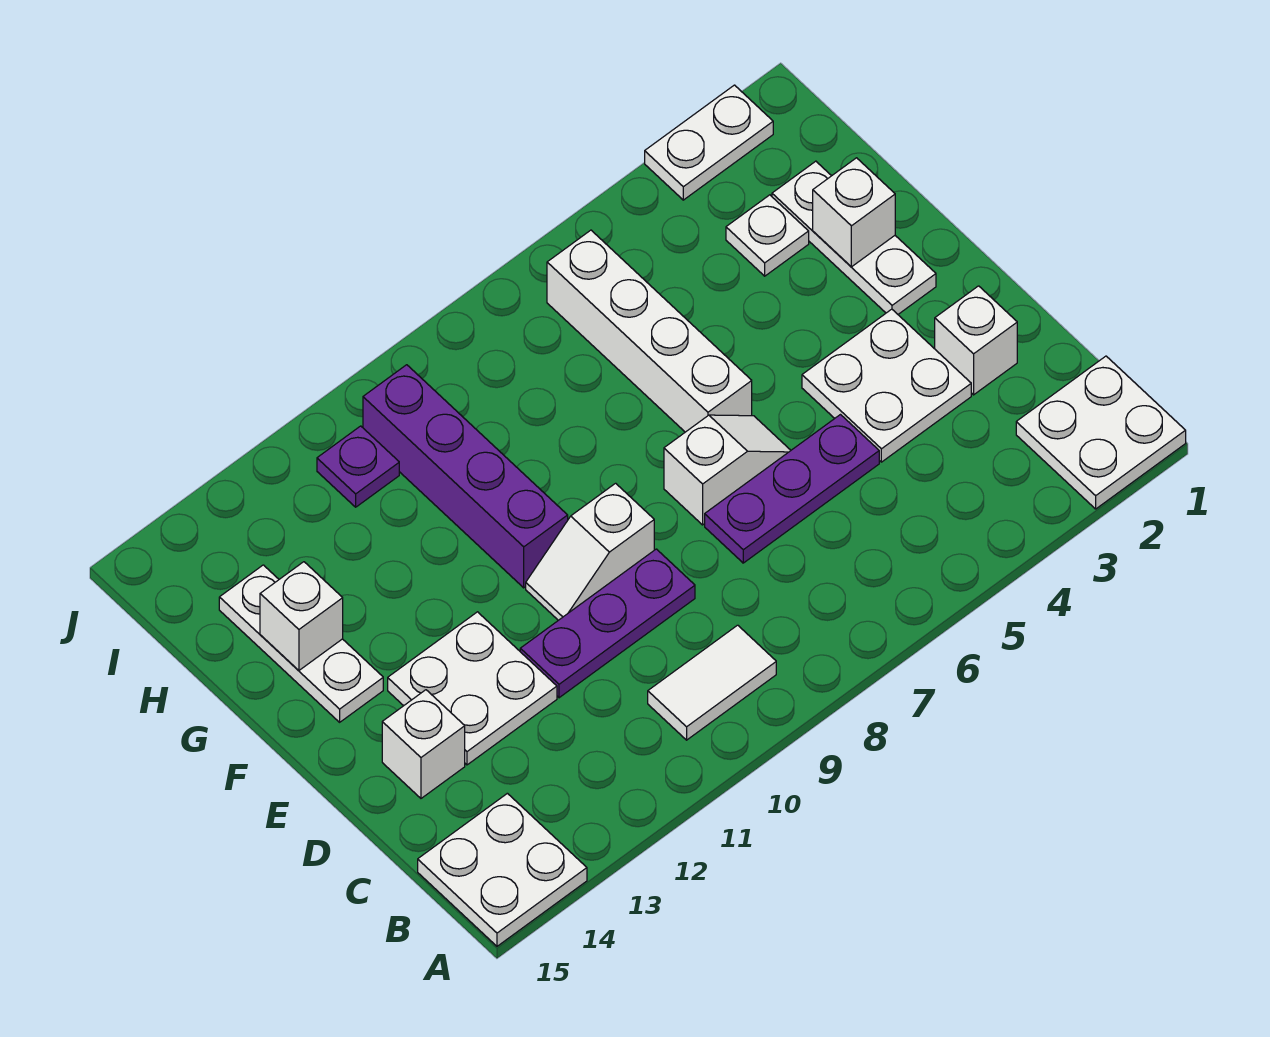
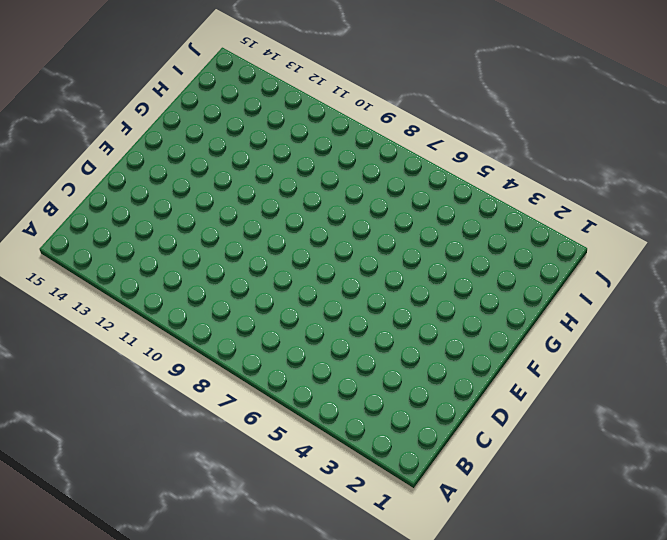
none -> white plate A1:B2 level 1
none -> white plate A14:B15 level 1
none -> white tile B9:B10 level 1

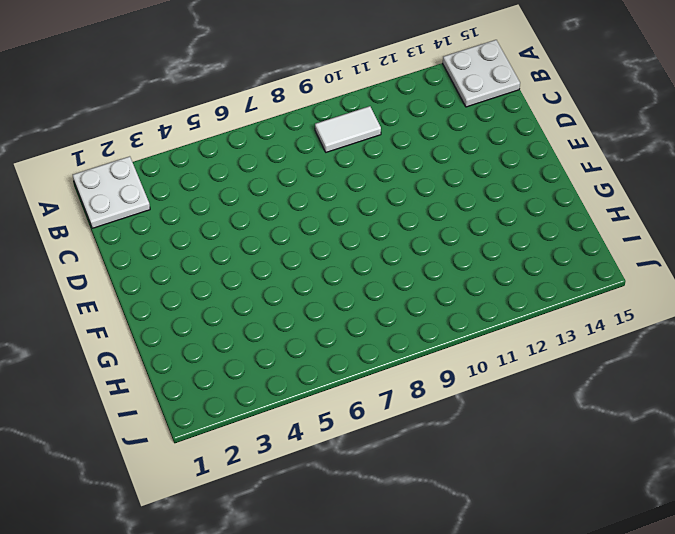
none -> white brick D2 level 1
none -> white plate D3:E4 level 1
none -> purple plate D5:D7 level 1

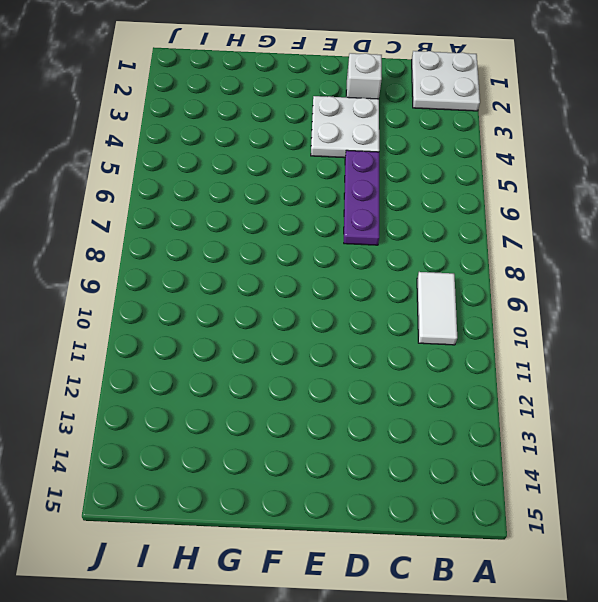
none -> white plate A14:B15 level 1
none -> purple plate D9:D11 level 1
none -> white plate D12:E13 level 1

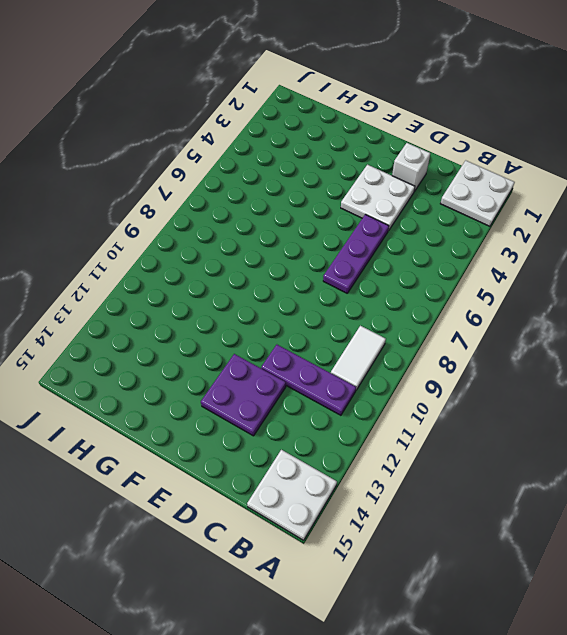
purple plate B11:D11 level 1 -> purple plate D9:D11 level 1
purple plate D12:E13 level 1 -> white plate D12:E13 level 1
none -> white brick D14 level 1
none -> white slope E6:E7 level 1 top 7
none -> white slope E9:E10 level 1 top 9

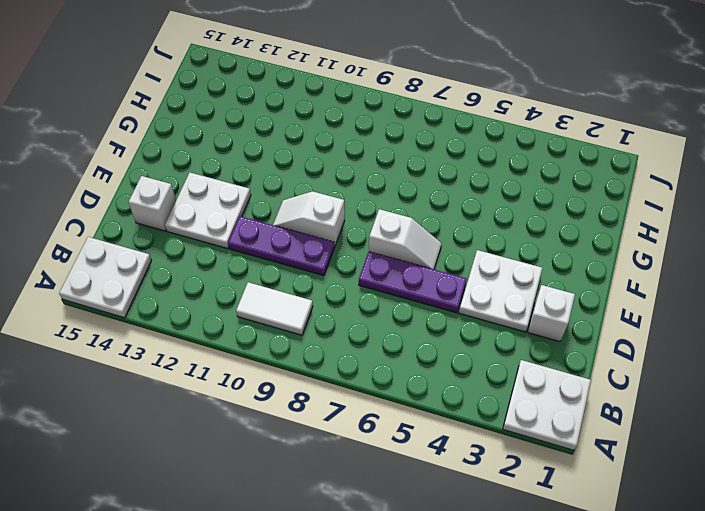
none -> white plate F2:H2 level 1
none -> white brick F6:I6 level 1
none -> purple brick F10:I10 level 1

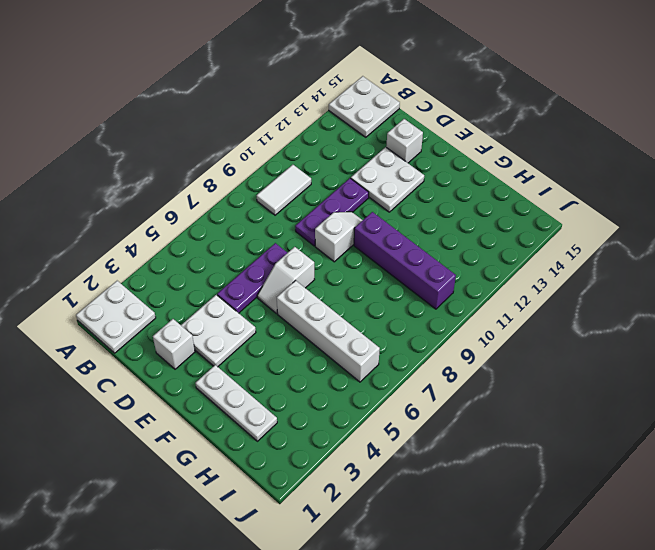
none -> white plate F14:H14 level 1
none -> white plate H3 level 1
none -> purple plate I11 level 1

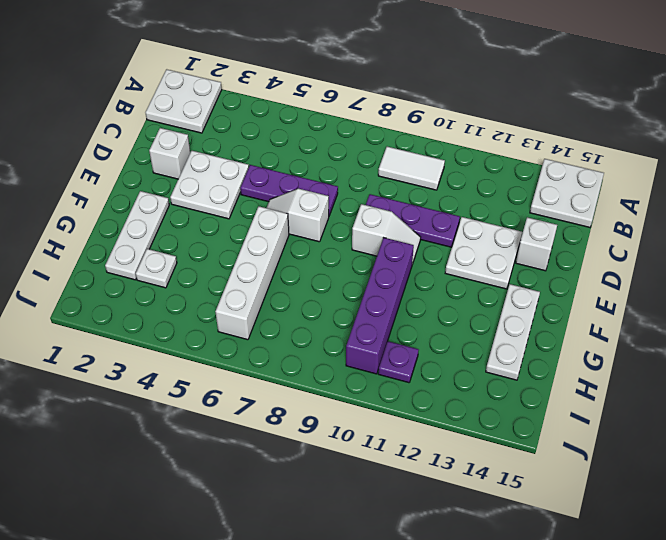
none -> white plate J2:J3 level 1
none -> white brick G2 level 2
none -> white brick G14 level 2

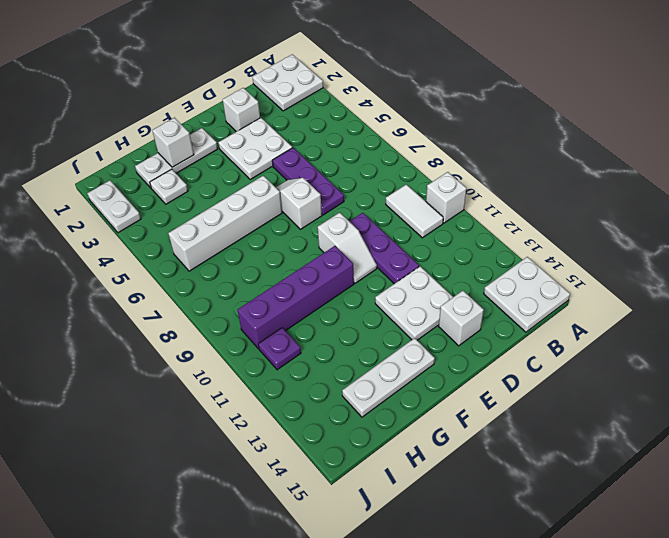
white brick A10 level 1 -> white brick G14 level 2

